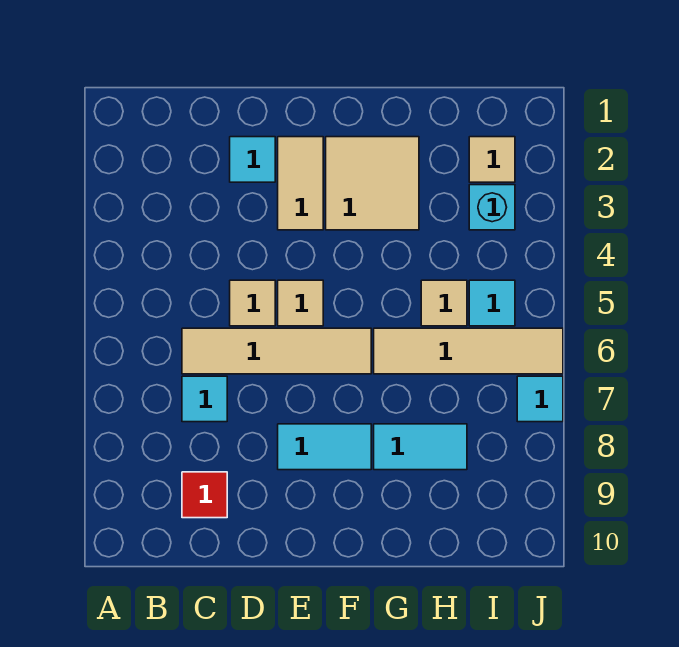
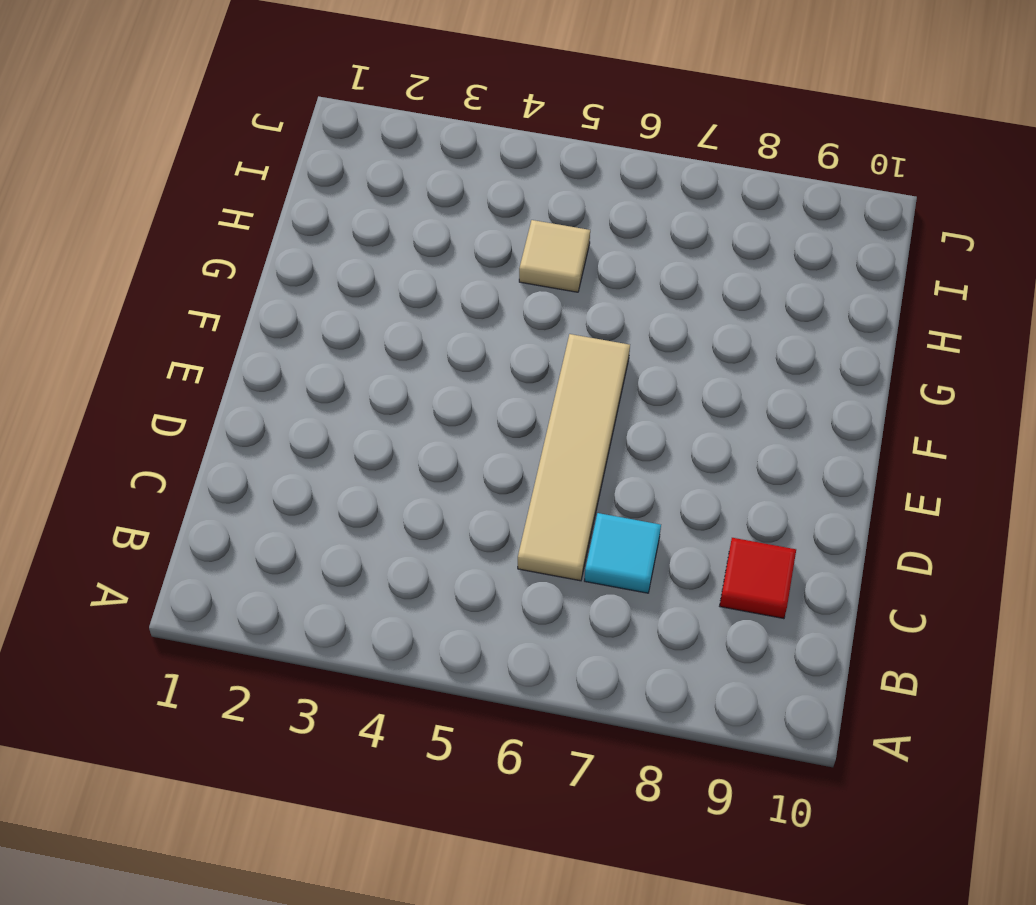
none -> cyan tile D2 level 1
none -> tan tile D5 level 1
none -> tan tile E2:E3 level 1

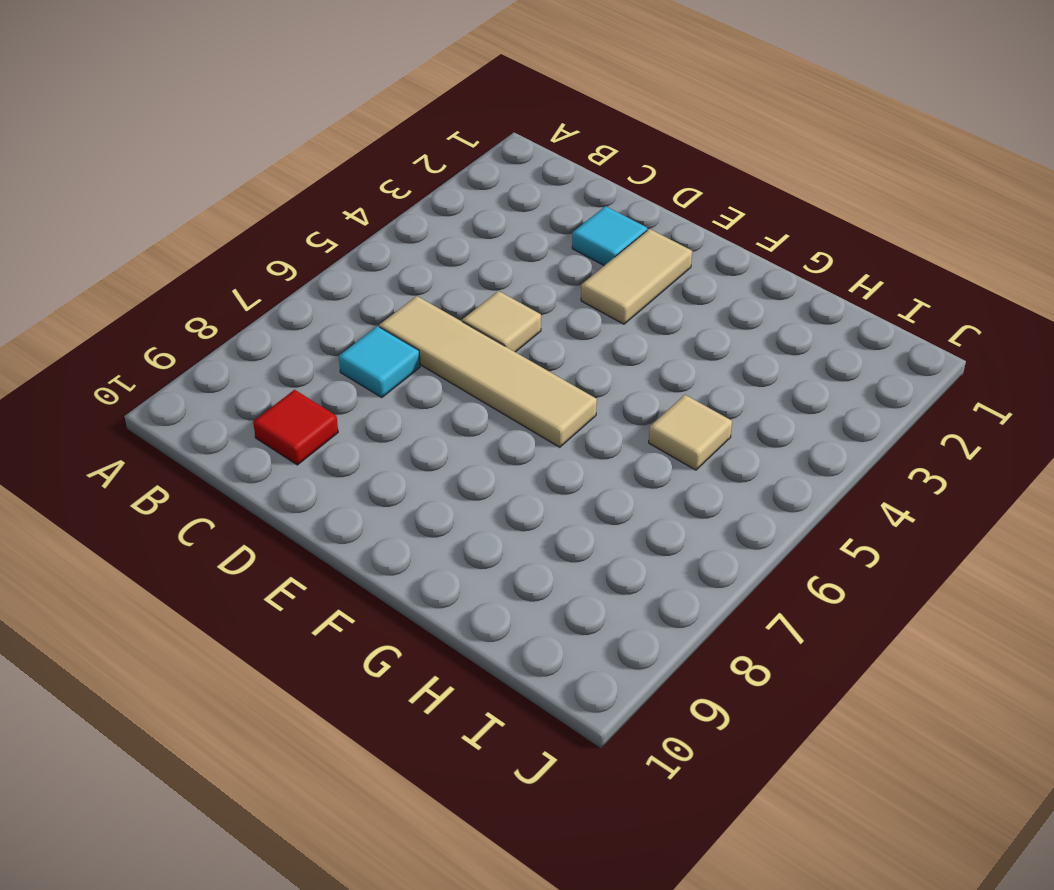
none -> tan tile E5 level 1
none -> cyan tile E8:F8 level 1
none -> tan tile F2:G3 level 1

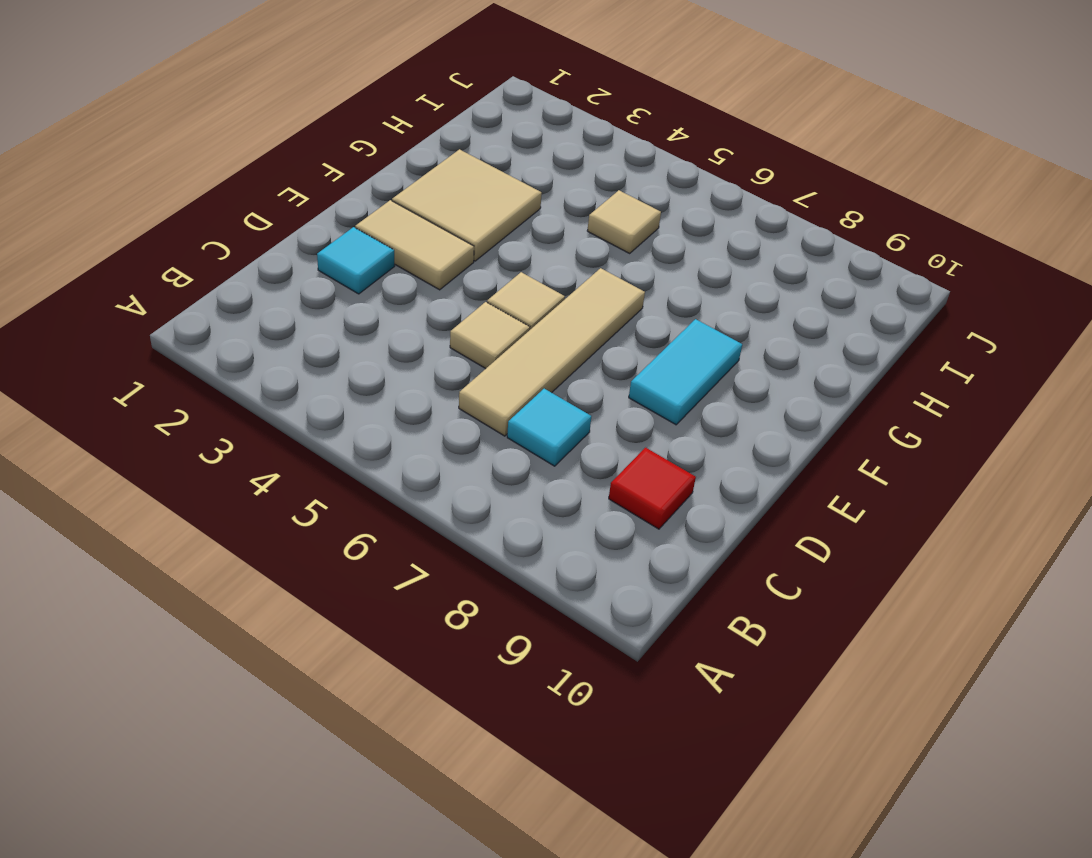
none -> tan tile G6:J6 level 1
none -> cyan tile G8:H8 level 1
none -> tan tile I2 level 1

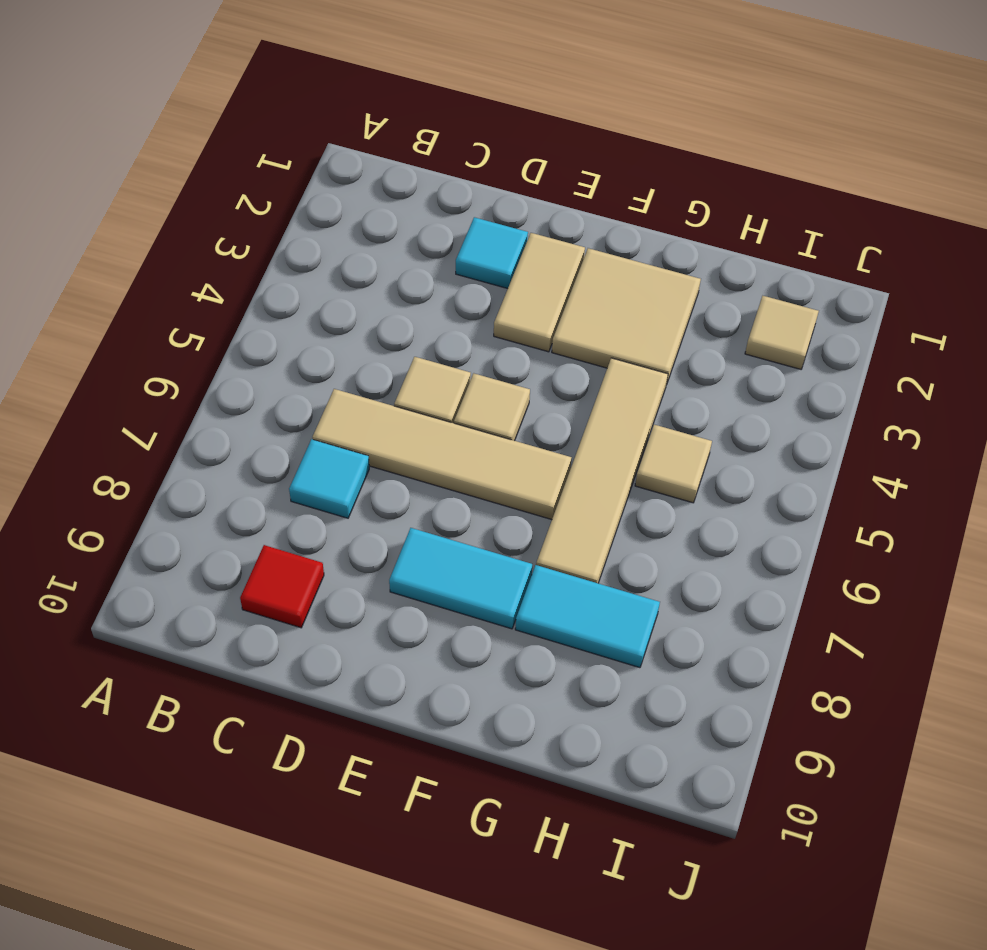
tan tile G4:G7 level 1 -> tan tile G6:J6 level 1
none -> cyan brick I3 level 1
none -> cyan tile I5 level 1
none -> cyan tile J7 level 1

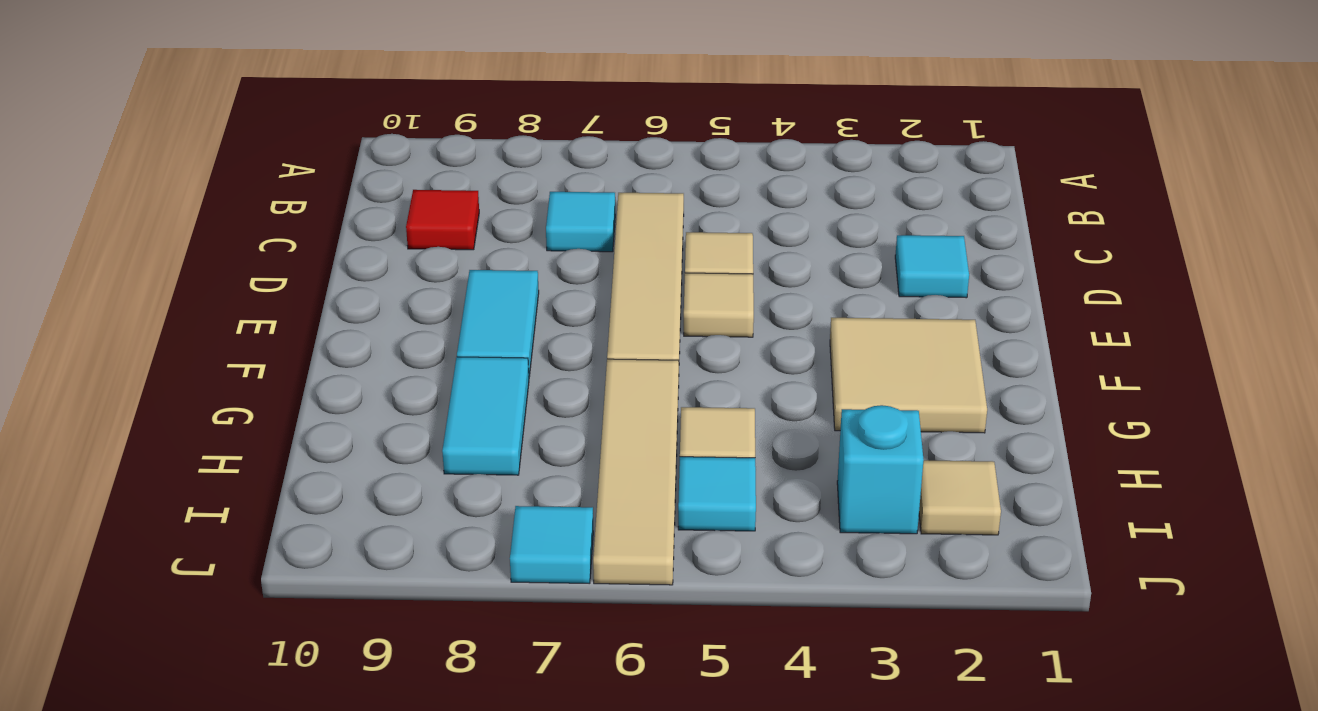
none -> tan tile E2:E3 level 1

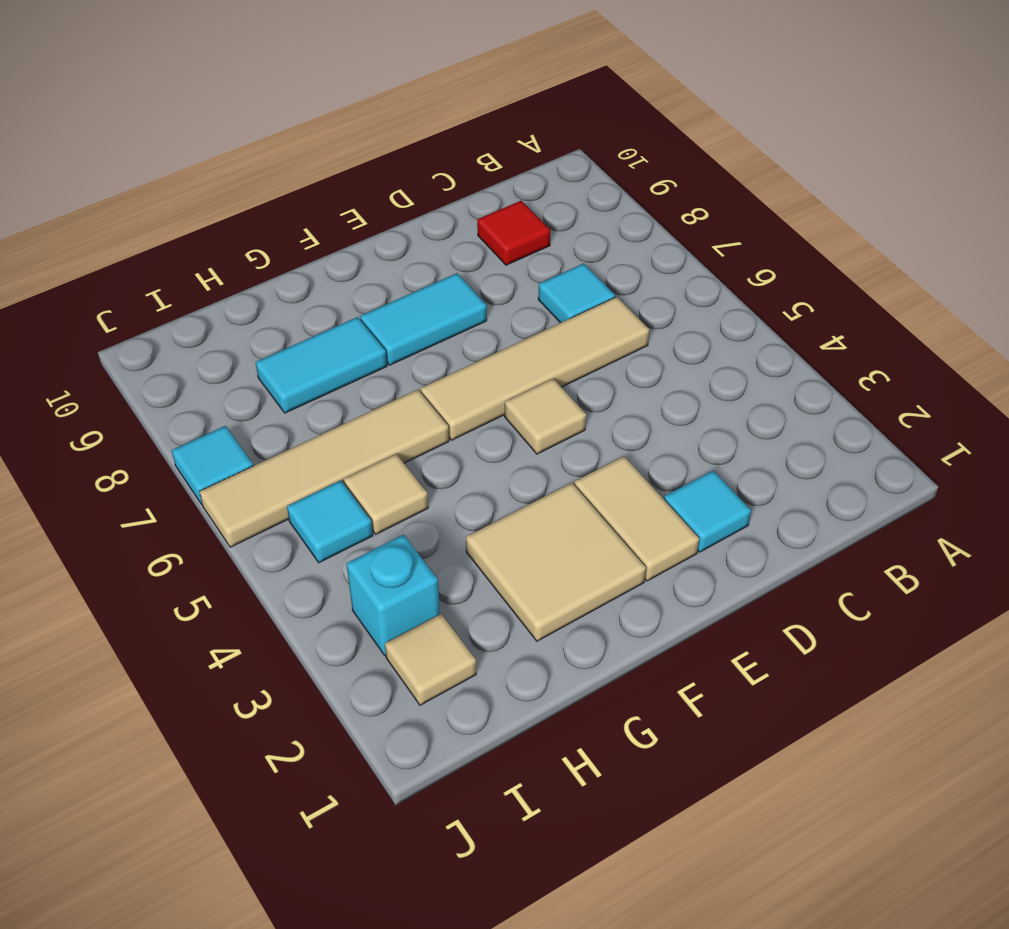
none -> tan tile D5 level 1

